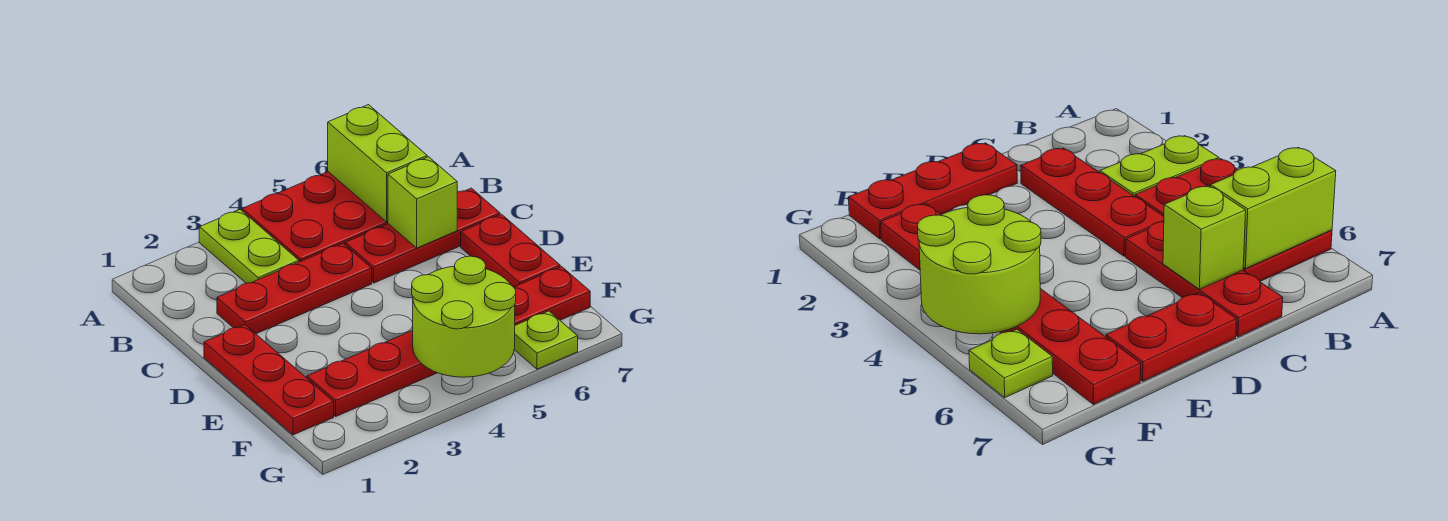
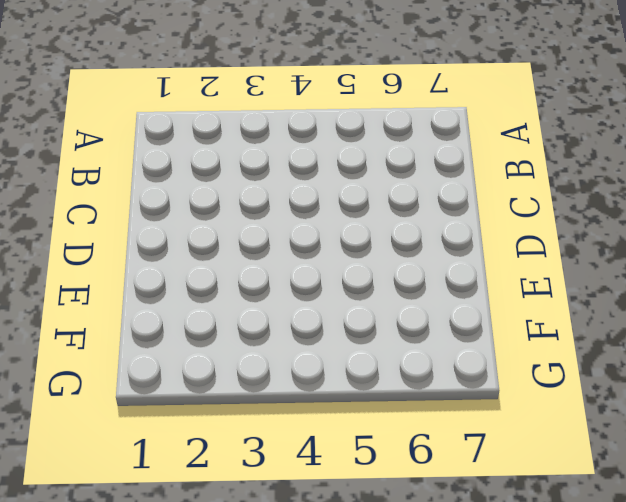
none -> lime plate A3:B3 level 1
none -> red plate A4:B6 level 1

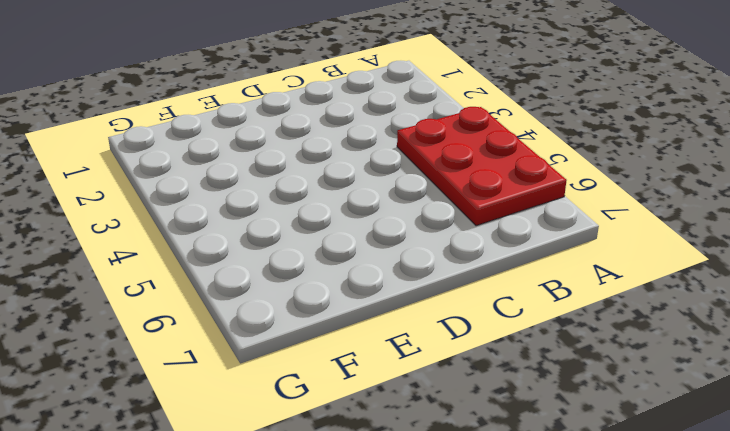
none -> lime plate A3:B3 level 1
none -> red plate C2:C4 level 1

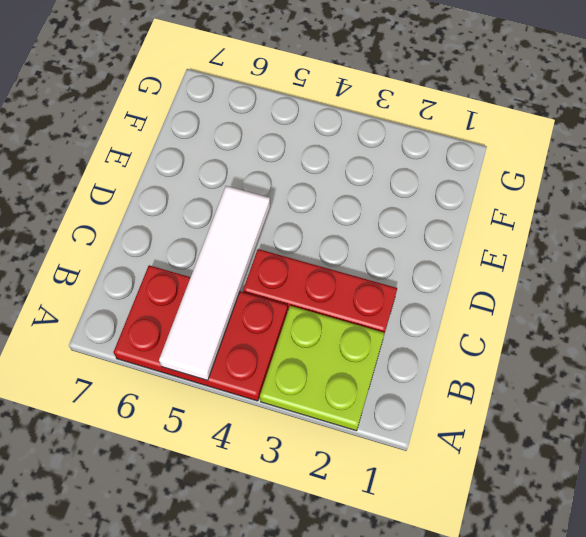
lime plate A2:B3 level 1 -> lime plate A3:B3 level 1
white tile A5:D5 level 2 -> none
none -> red plate C5:C7 level 1
none -> red plate D1:F1 level 1

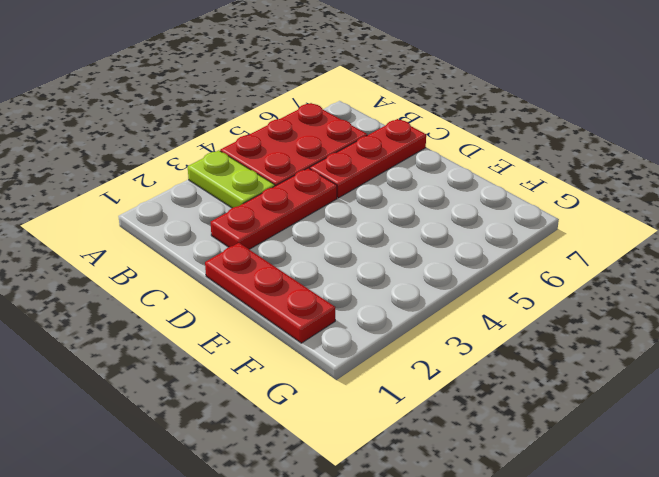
none -> red plate D7:E7 level 1
none -> red plate F2:F7 level 1

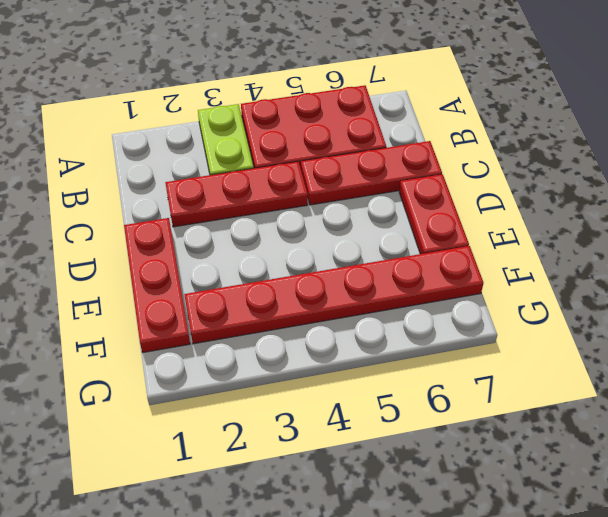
none -> lime plate G6 level 1
none -> lime brick A6:B6 level 2

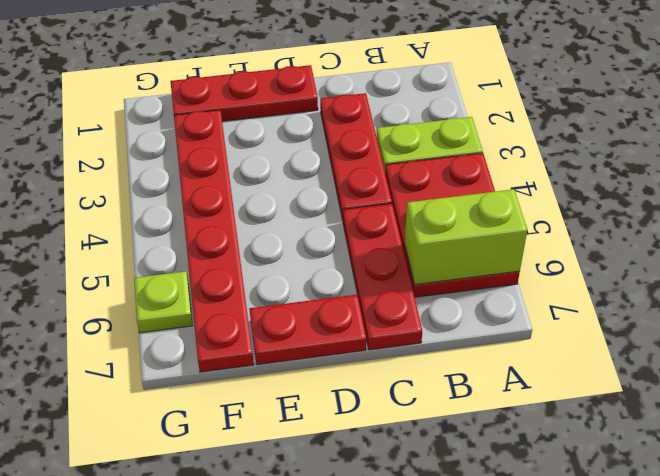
none -> lime brick C6 level 2
none -> lime round brick F4:G5 level 2

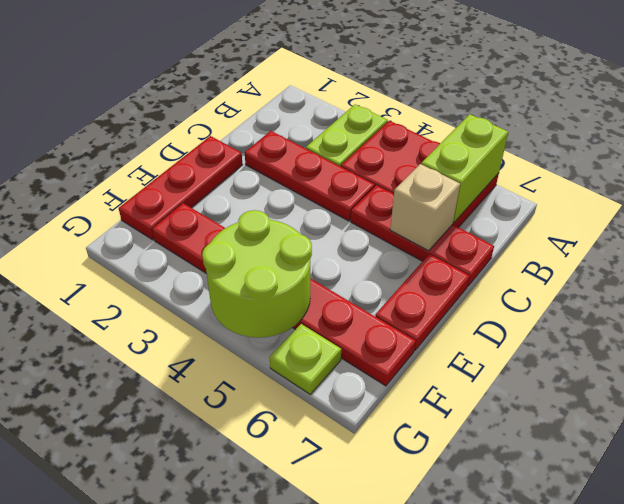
tan brick C6 level 2 -> lime brick C6 level 2

